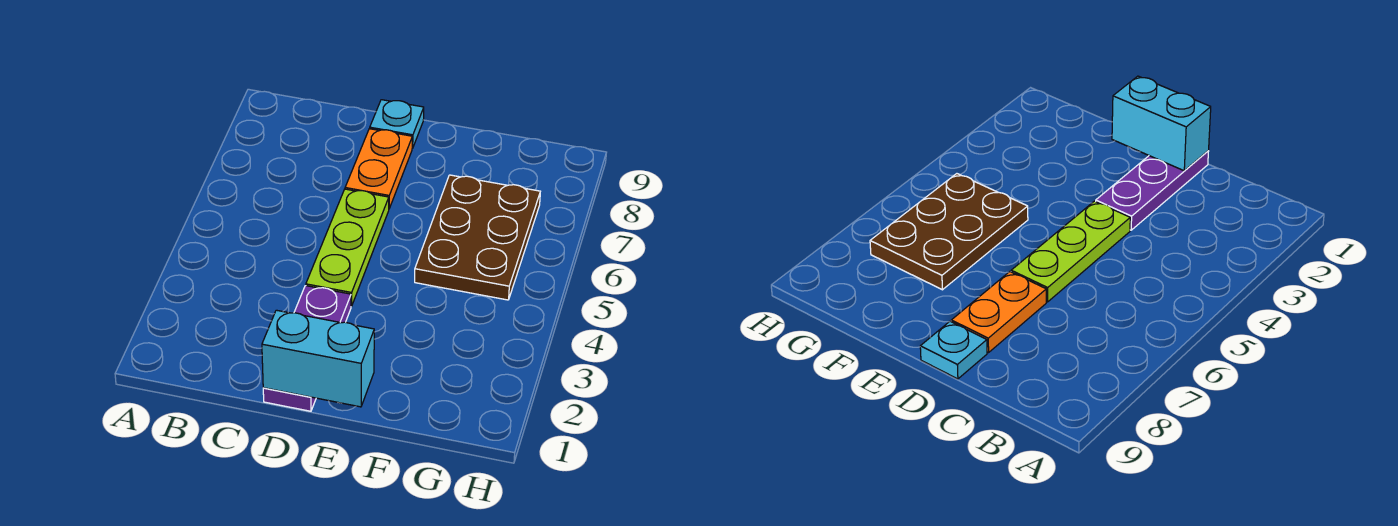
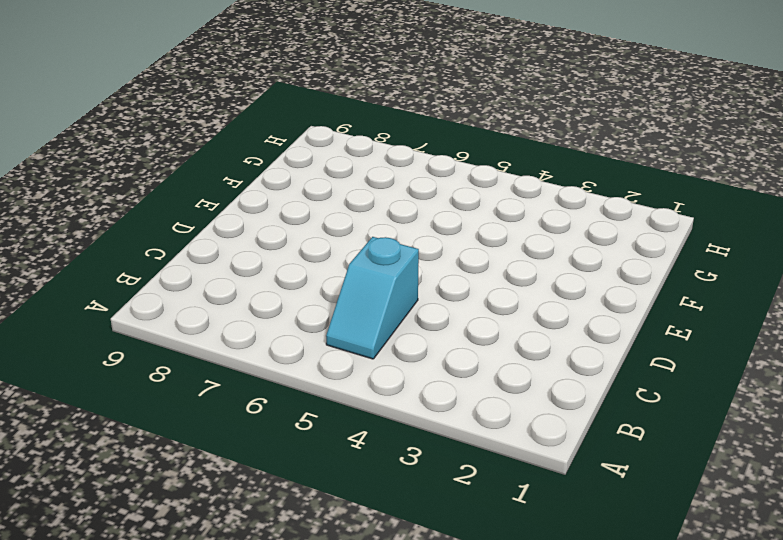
cyan slope B5:C5 level 1 top C -> none
none -> purple plate D1:D3 level 1
none -> lime plate D4:D6 level 1

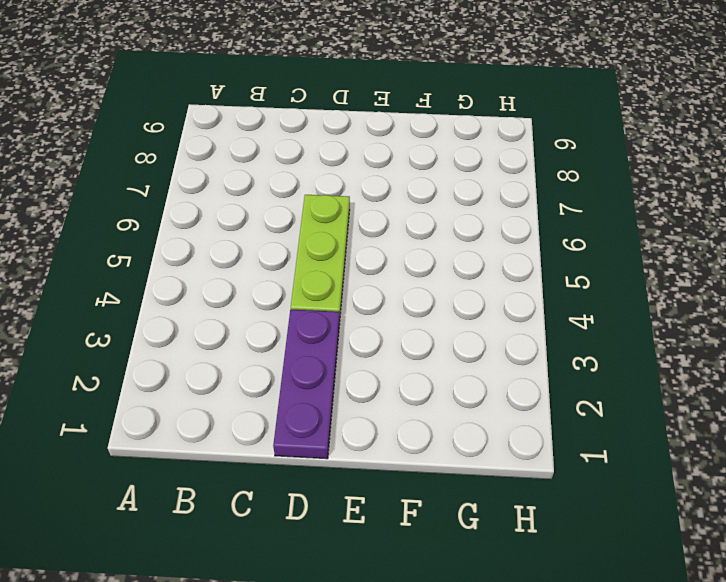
none -> orange plate D7:D8 level 1
none -> cyan plate D9 level 1

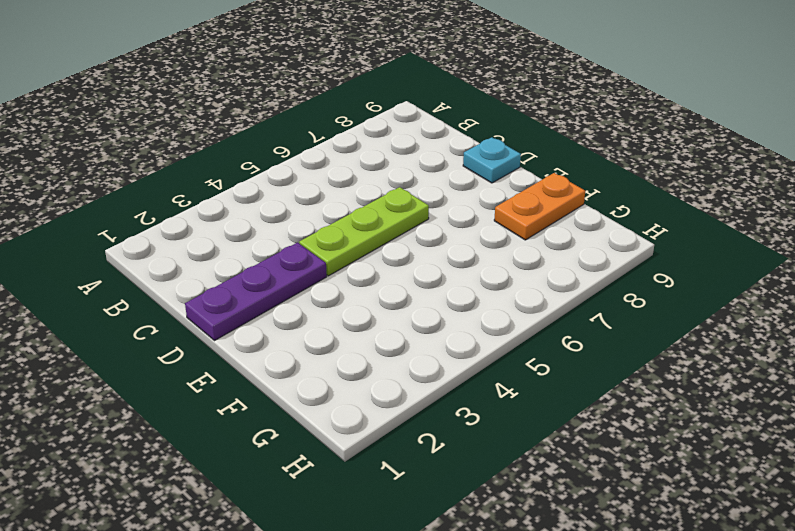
orange plate F8:F9 level 1 -> orange plate D7:D8 level 1
none -> brown plate F5:G7 level 1
none -> cyan brick D1:E1 level 2

